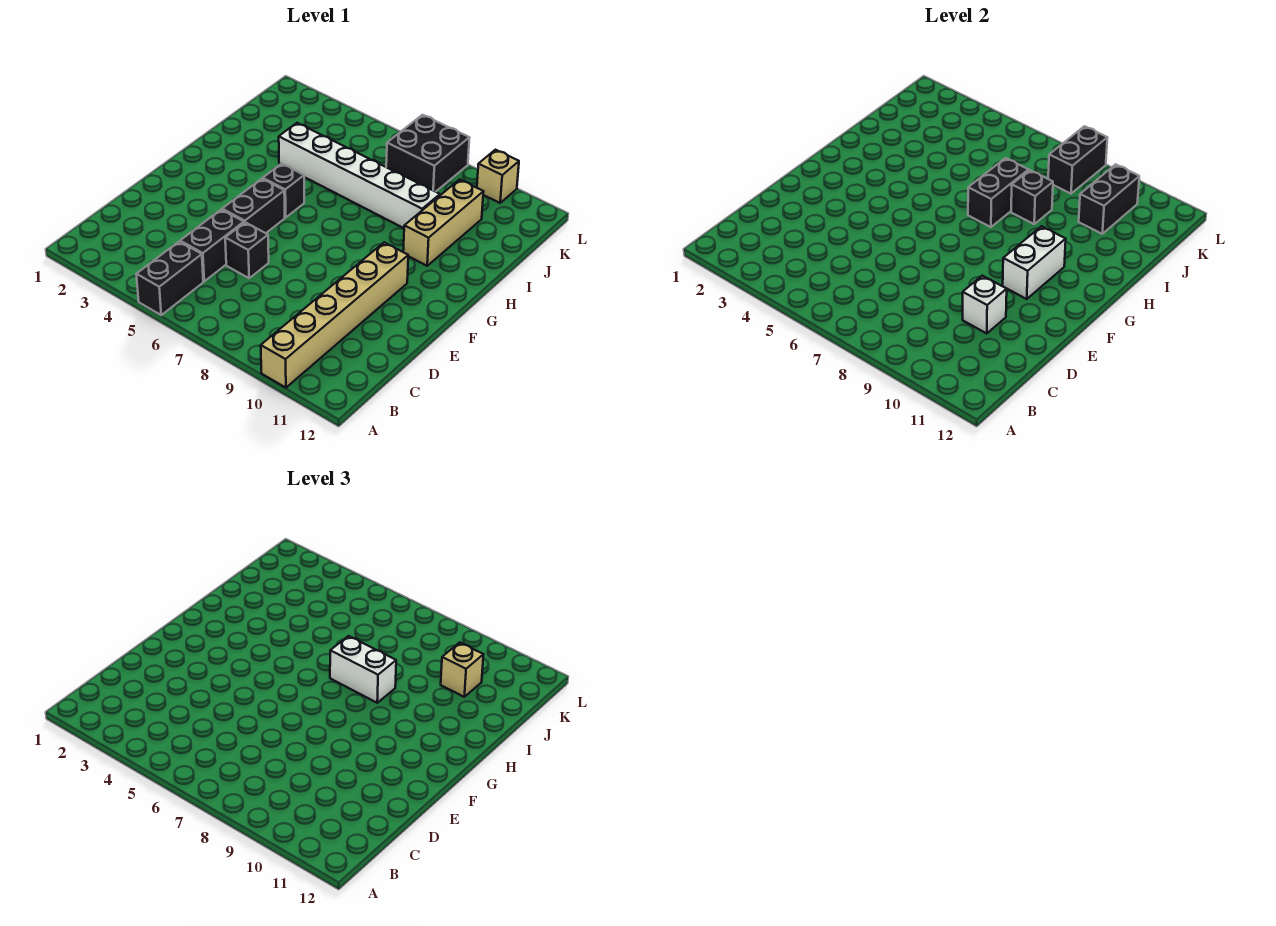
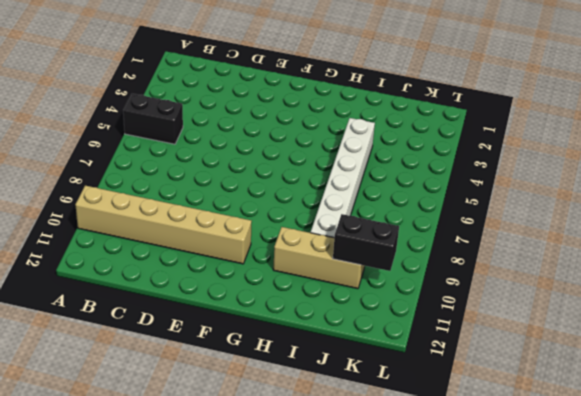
none -> black brick C5:D5 level 1
none -> black brick D6 level 1
none -> black brick E5:F5 level 1

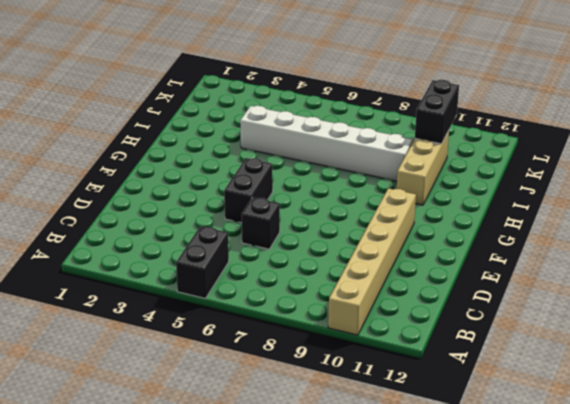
none -> black brick C5:D5 level 1
none -> black brick G5 level 1
none -> black brick K7:L8 level 1

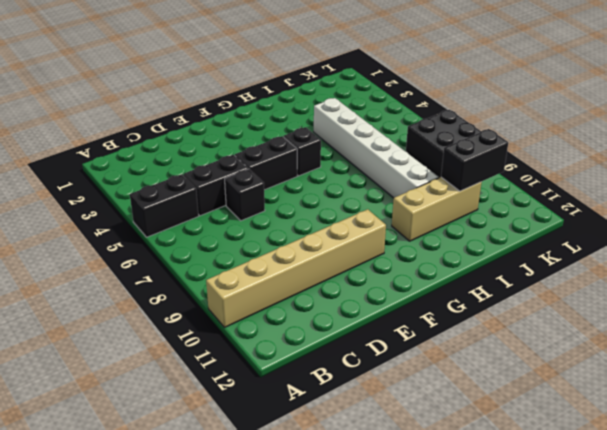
none -> tan brick L10 level 1
none -> white brick D10 level 2
none -> white brick F10:G10 level 2

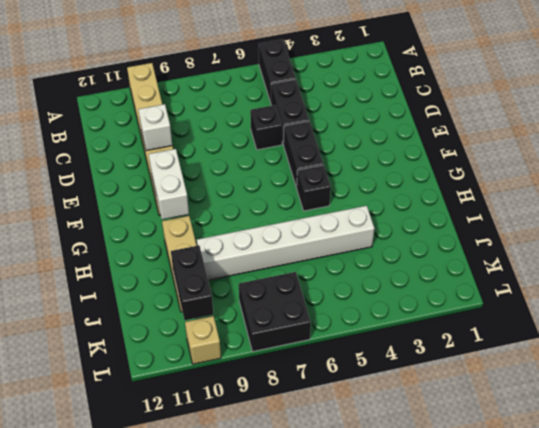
none -> black brick H7:I7 level 2
none -> black brick I8 level 2
none -> black brick K8:L8 level 2

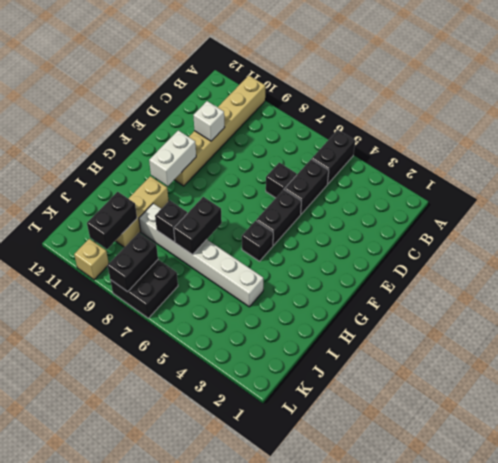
none -> white brick H7:H8 level 3
none -> tan brick J10 level 3

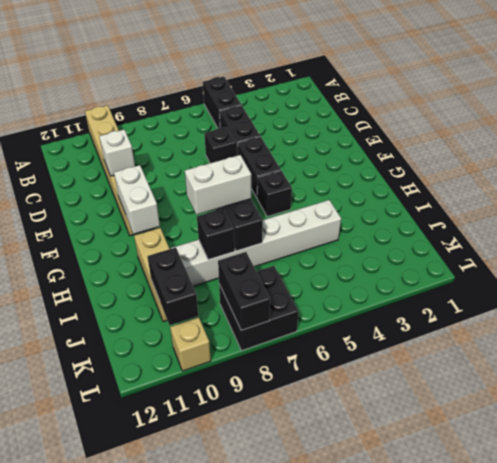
none -> tan brick J10 level 3

